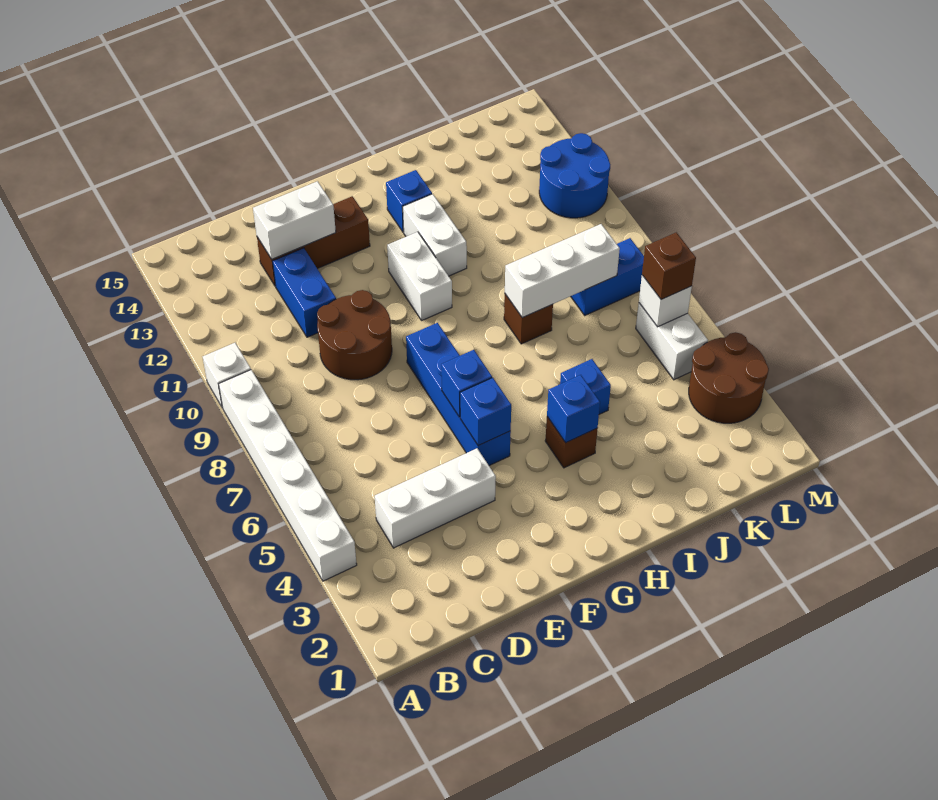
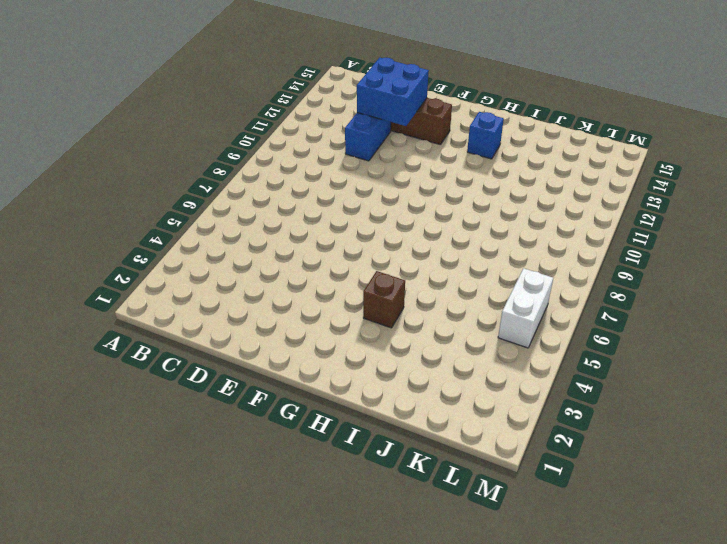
blue brick D12:E13 level 2 -> white brick D13:E13 level 2
none -> white brick A4:A9 level 1
none -> white brick A10 level 1
none -> white brick C4:E4 level 1

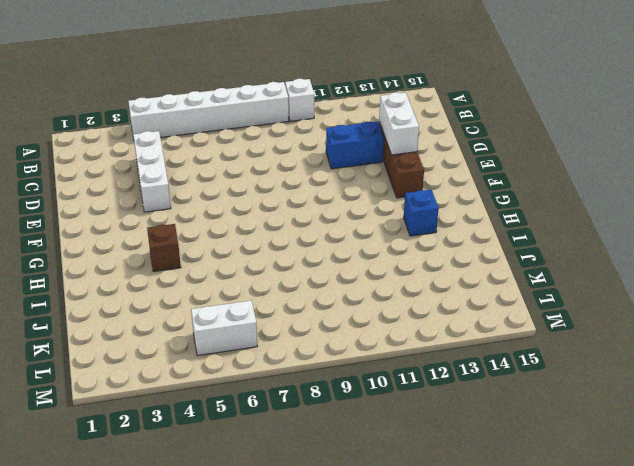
none -> brown round brick D9:E10 level 1
none -> blue brick F5:F8 level 1
none -> white brick G10:G11 level 1

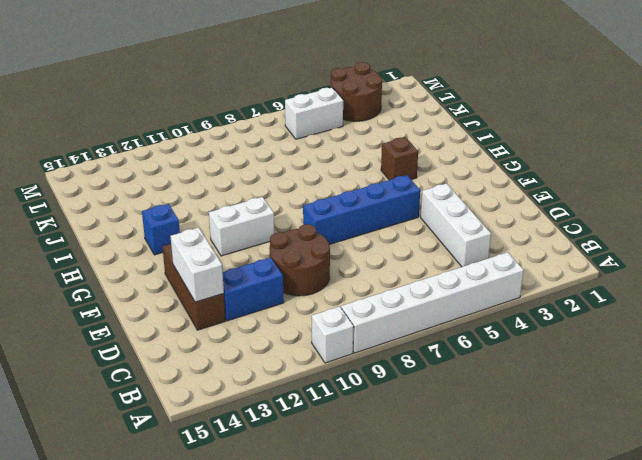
none -> white brick H11:H12 level 1
none -> blue brick I5 level 1
none -> brown brick I8 level 1

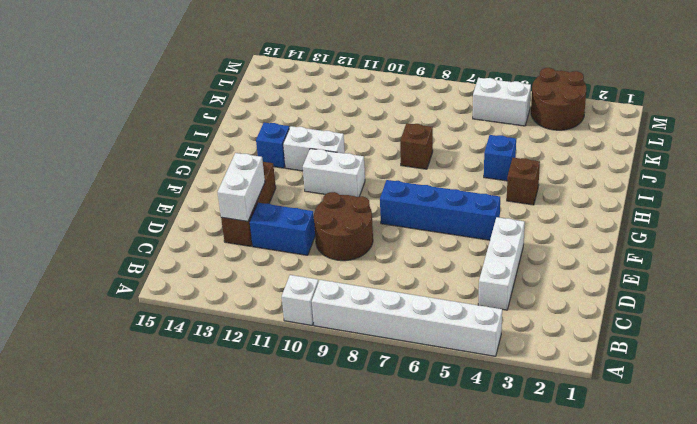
none -> blue brick K8:L8 level 1
none -> blue round brick L11:M12 level 1
none -> blue brick F5 level 2

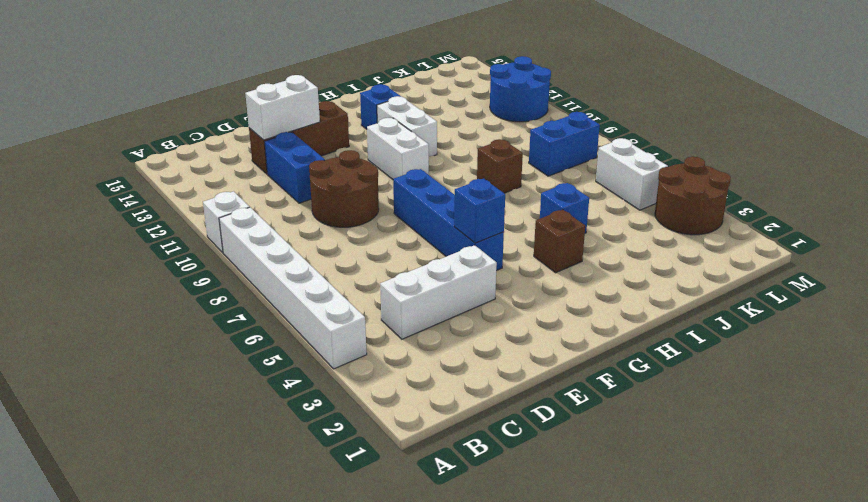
none -> blue brick F6 level 2
none -> blue brick H4 level 2
none -> white brick I8:K8 level 2

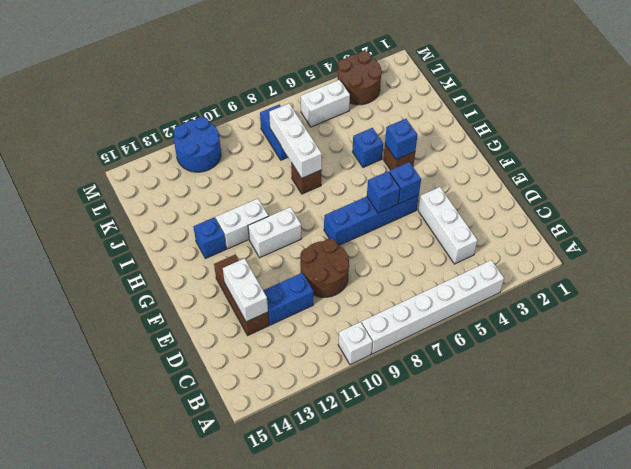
none -> white brick L6 level 2
none -> brown brick L6 level 3

